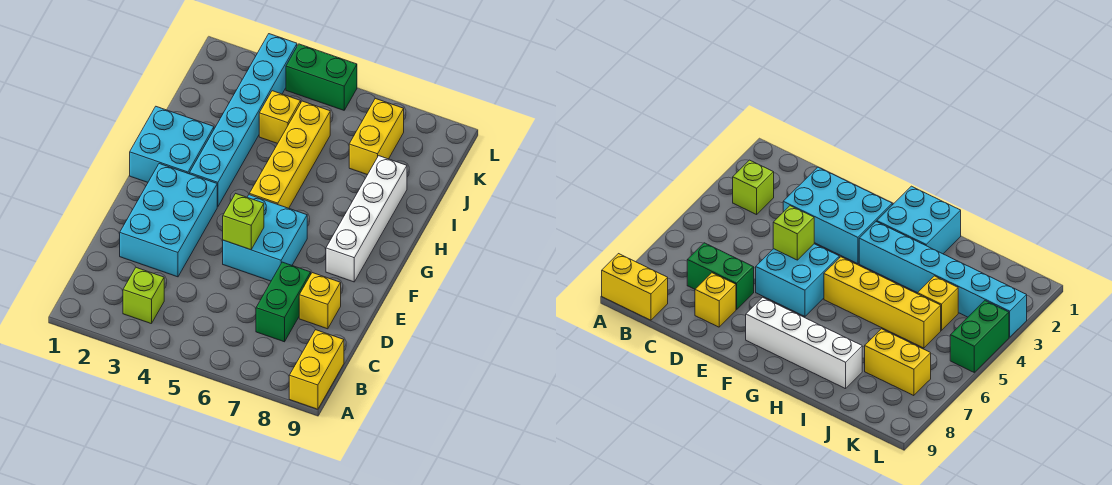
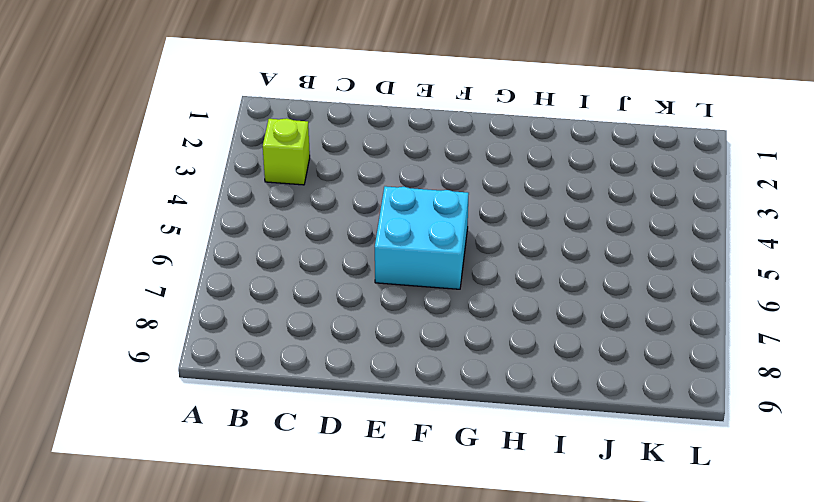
none -> yellow brick A9:B9 level 1
none -> green brick C7:D7 level 1
none -> cyan brick D2:F3 level 1

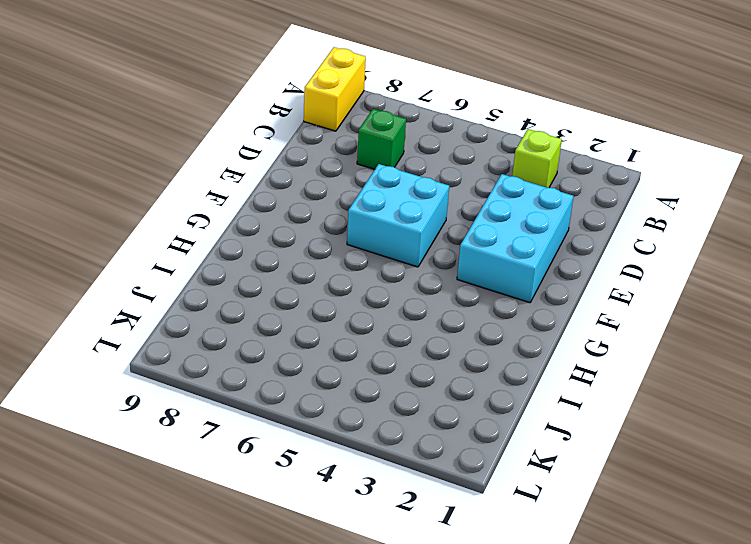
green brick C7 level 1 -> green brick C7:D7 level 1
none -> yellow brick D8 level 1
none -> white brick F8:I8 level 1
none -> cyan brick G1:H2 level 1

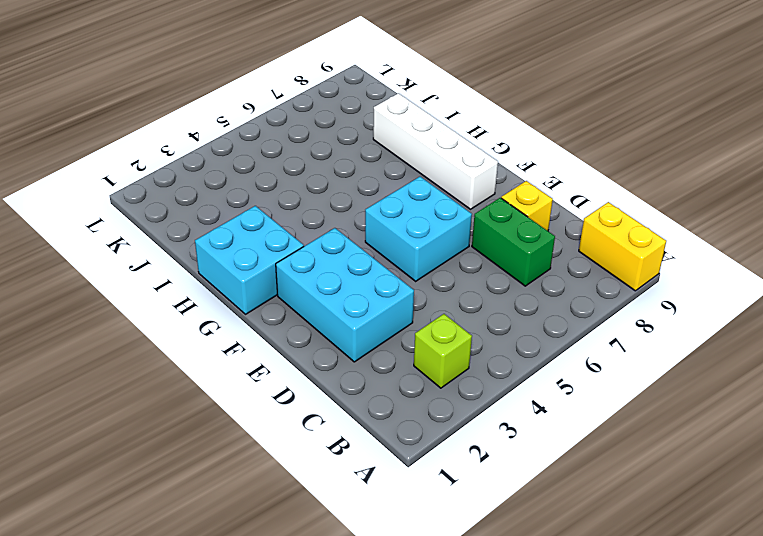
none -> cyan brick G3:L3 level 1
none -> yellow brick G5:J5 level 1
none -> yellow brick J4 level 1

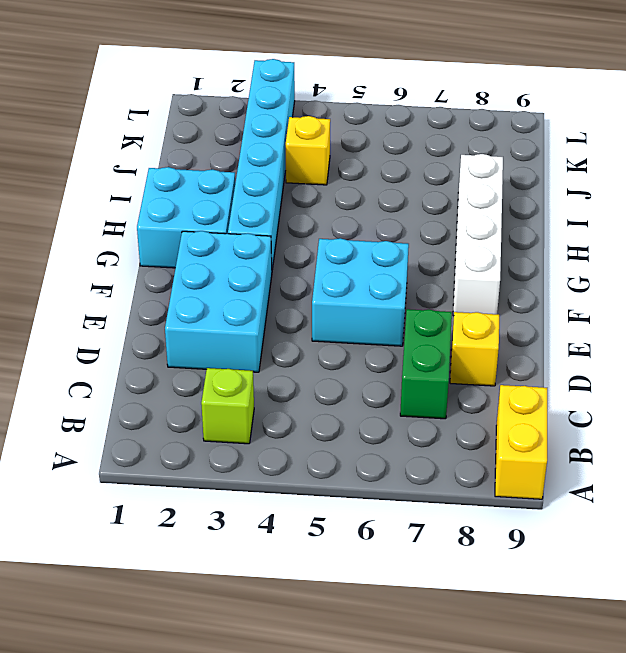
none -> yellow brick G5:J5 level 1
none -> yellow brick J7:K7 level 1
none -> green brick L4:L5 level 1

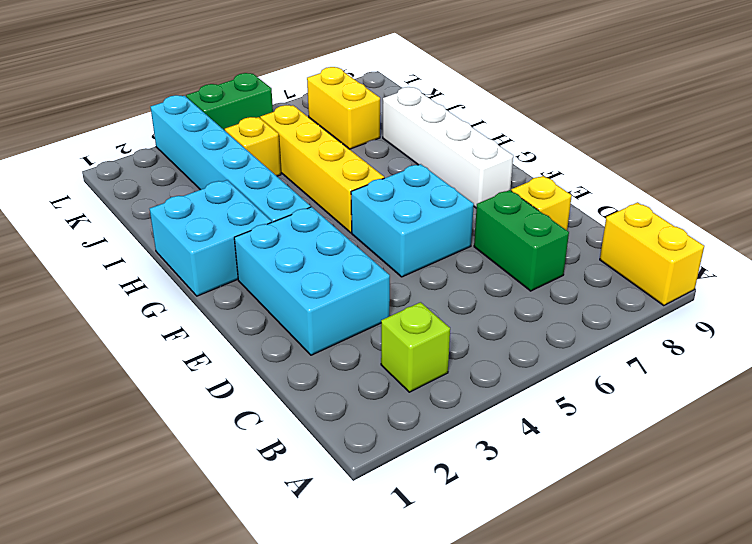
none -> lime brick E5 level 2

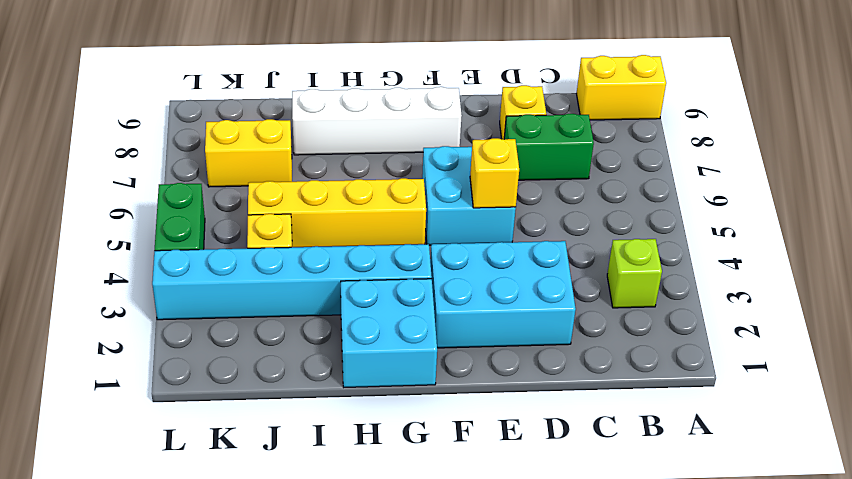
yellow brick E5 level 2 -> lime brick E5 level 2

